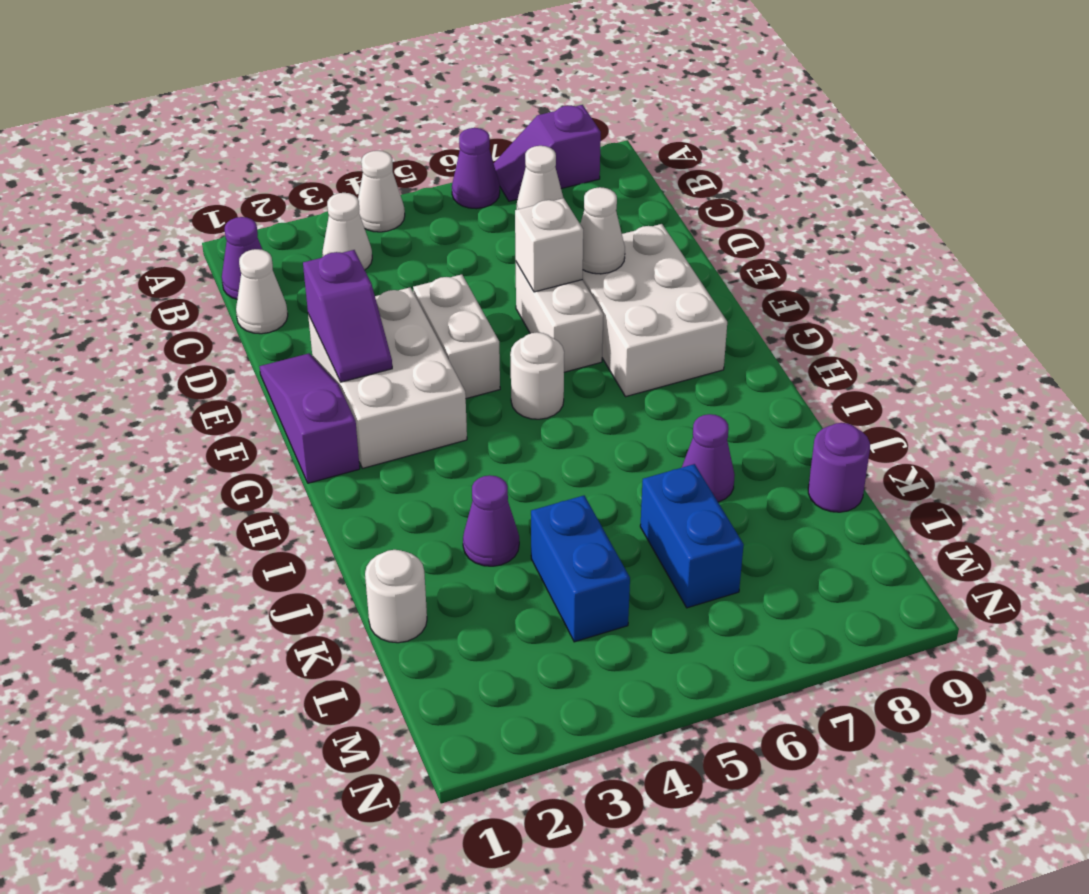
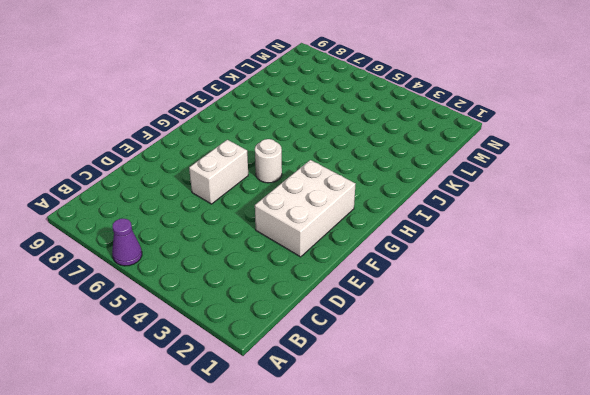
none -> white cone A4 level 1
none -> purple slope A7:A8 level 1 top 8
none -> purple cone B1 level 1

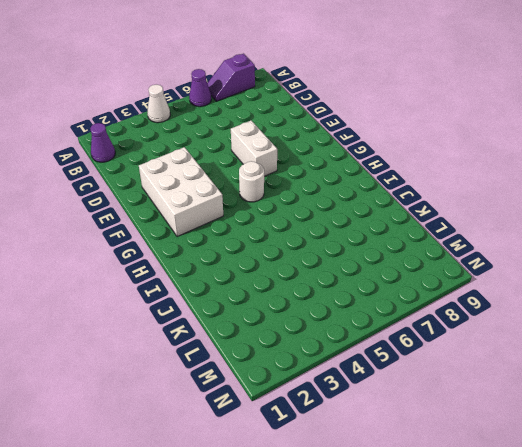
none -> white cone B3 level 1
none -> white cone B7 level 1
none -> white cone C1 level 1

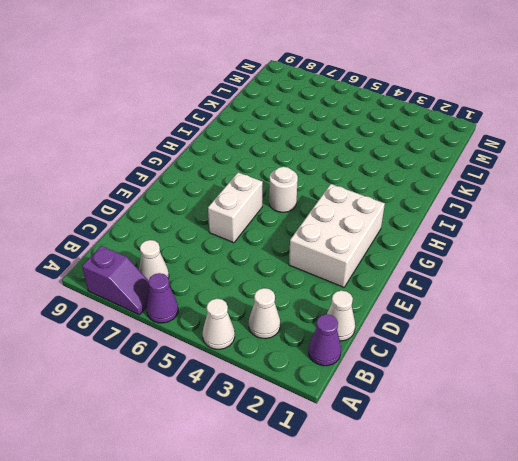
none -> purple slope E1:G1 level 1 top G
none -> white brick E4:F4 level 1
none -> white brick E7:G8 level 1

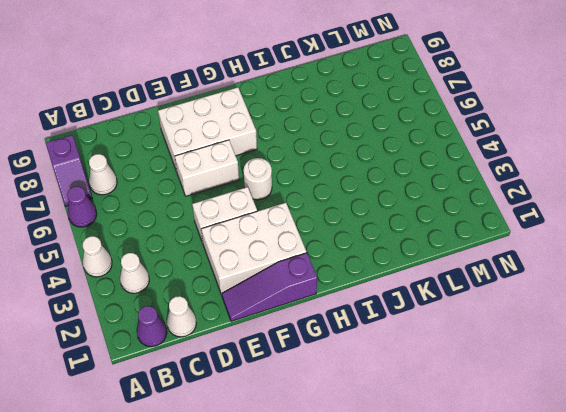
none -> purple cone J3 level 1
none -> purple cone J7 level 1
none -> white round brick K1 level 1

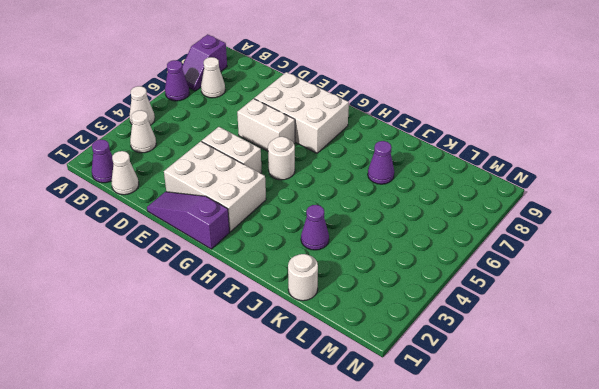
none -> blue brick K4:L4 level 1
none -> blue brick K6:L6 level 1
none -> purple round brick K9 level 1

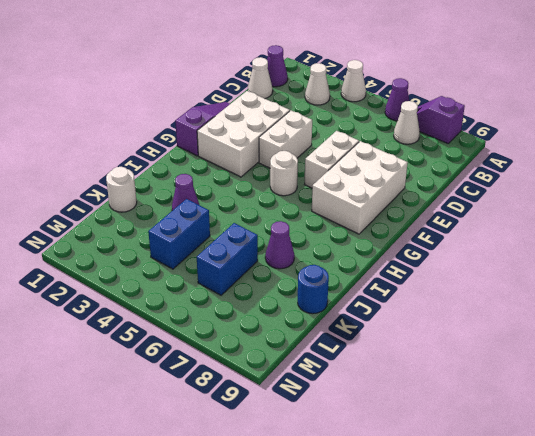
blue round brick K9 level 1 -> purple round brick K9 level 1
none -> purple slope E2:F2 level 2 top E
none -> white brick E6 level 2
none -> white cone E7 level 2

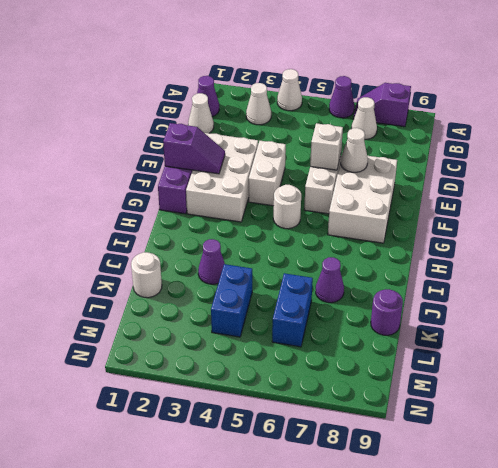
purple slope F1:F2 level 2 top 1 -> purple slope E2:F2 level 2 top E

